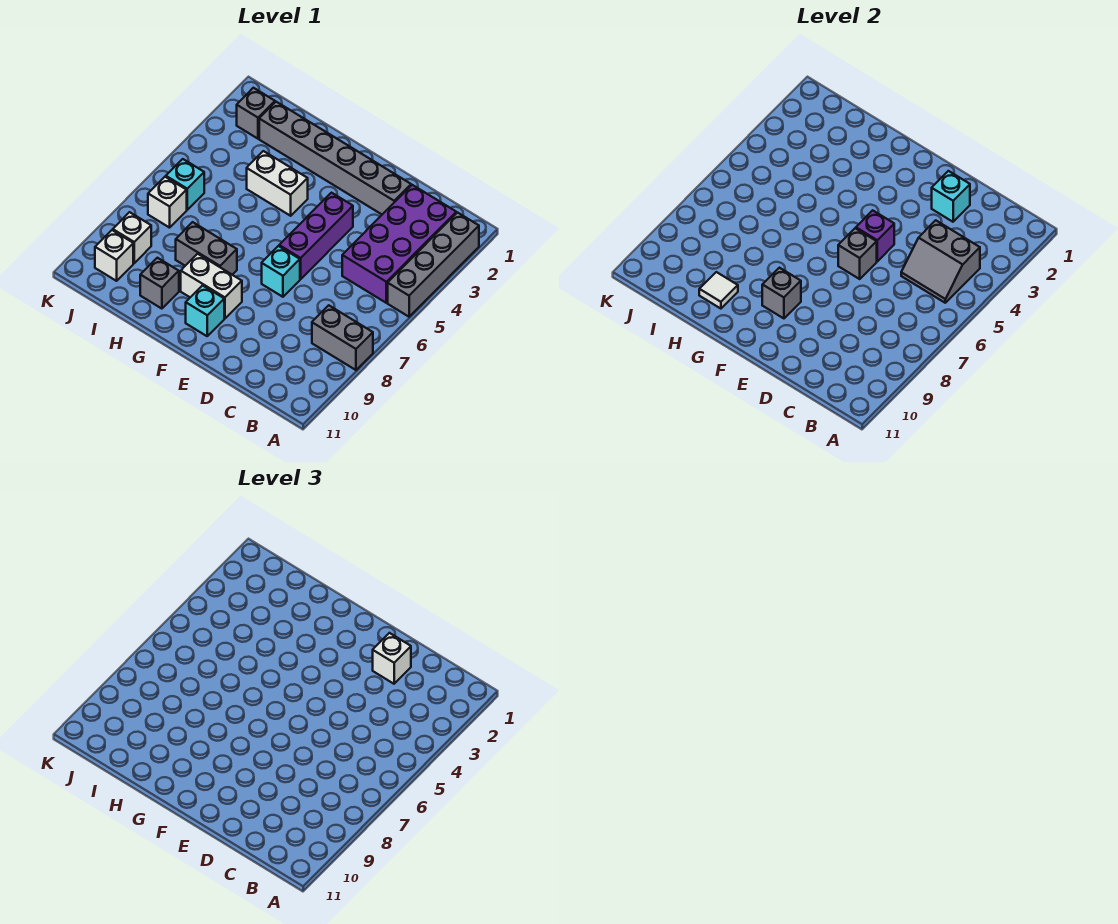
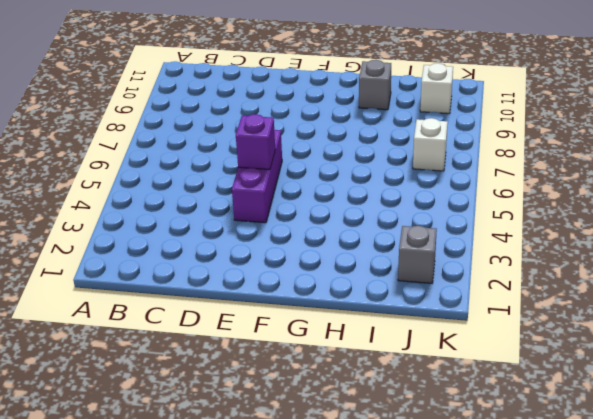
none -> grey brick A2:A5 level 1
none -> grey brick A8:B8 level 1
none -> purple brick B2:C5 level 1

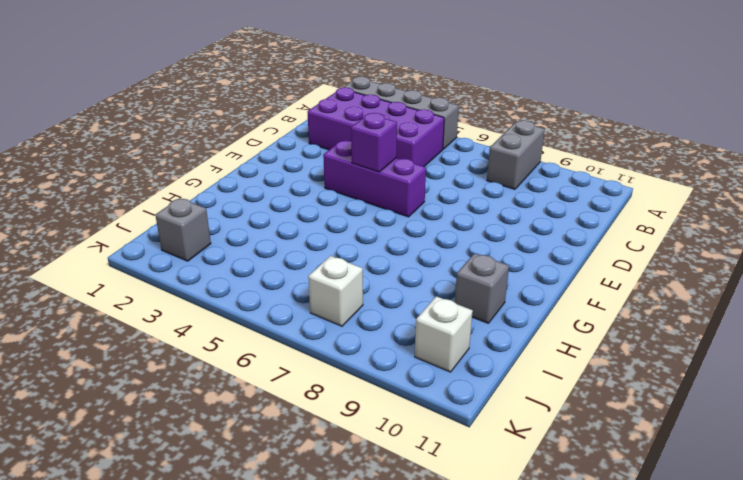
none -> grey brick D2:I2 level 1
none -> cyan brick E7 level 1
none -> white brick F9:G9 level 1

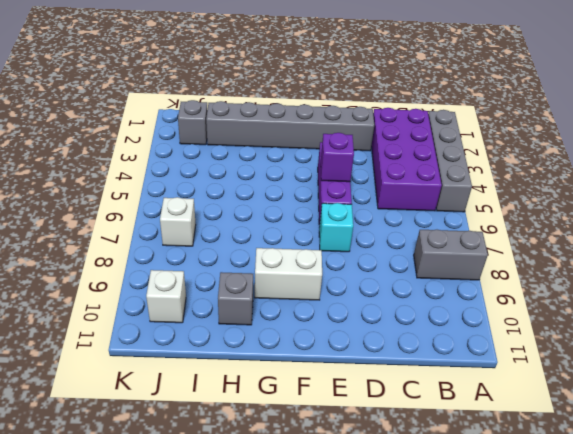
none -> cyan brick F10 level 1
none -> white brick G4:H4 level 1
none -> grey brick G8:H8 level 1

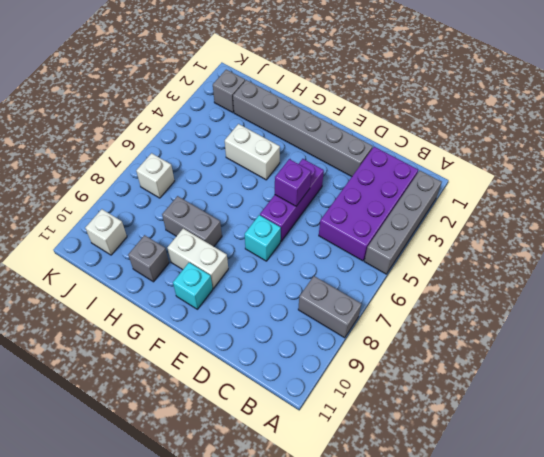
none -> cyan brick J6 level 1
none -> white brick J9 level 1
none -> grey slope B4:C5 level 2 top 4

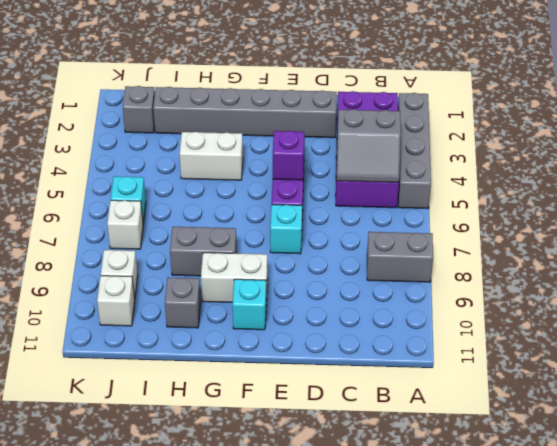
none -> cyan brick D2 level 2
none -> grey brick E6 level 2
none -> grey brick F9 level 2

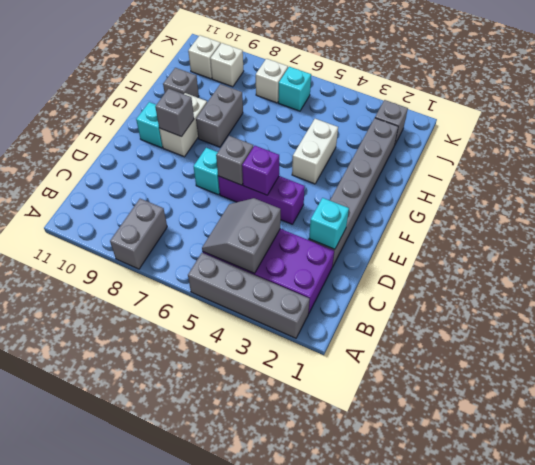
none -> white tile H10 level 2
none -> white brick D2 level 3

